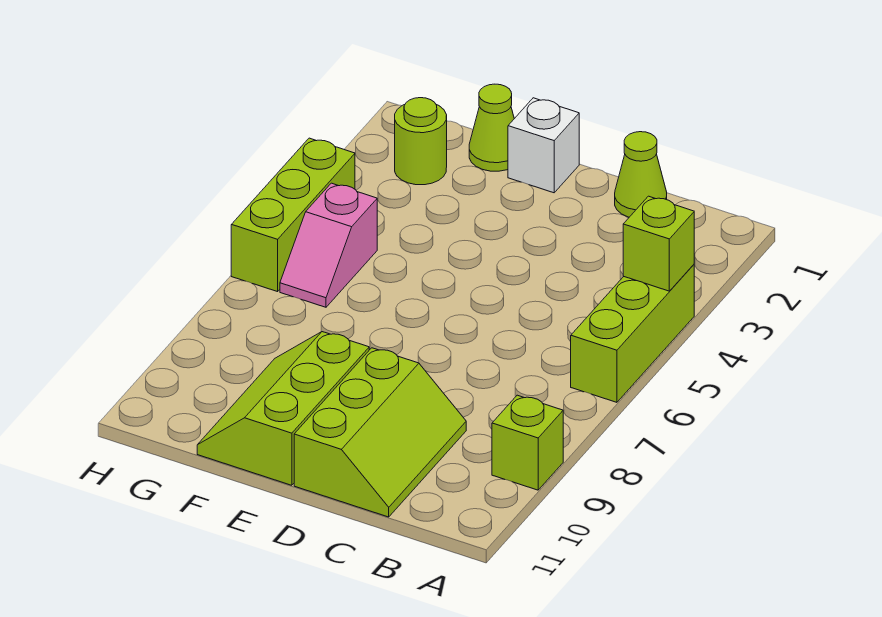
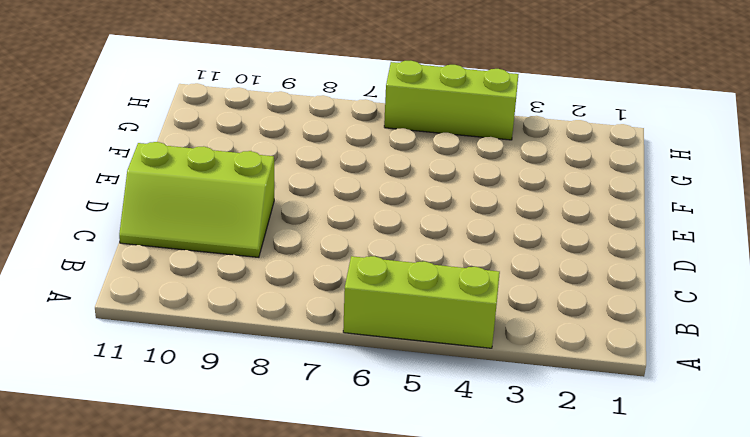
none -> lime brick A9 level 1
none -> lime cone C1 level 1

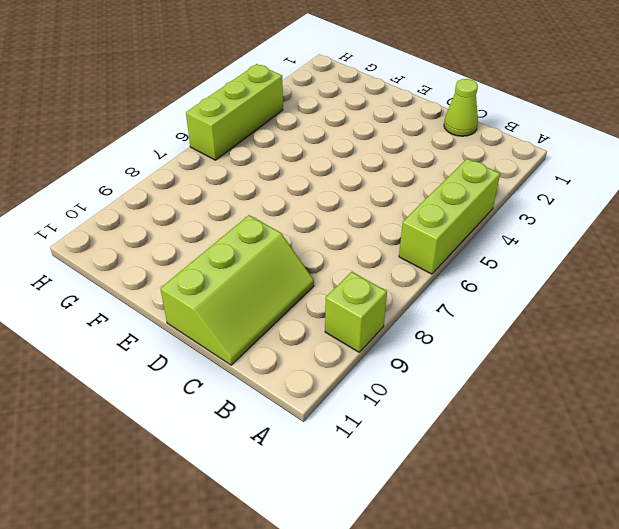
none -> white brick E1 level 1
none -> lime slope E9:F11 level 1 top E

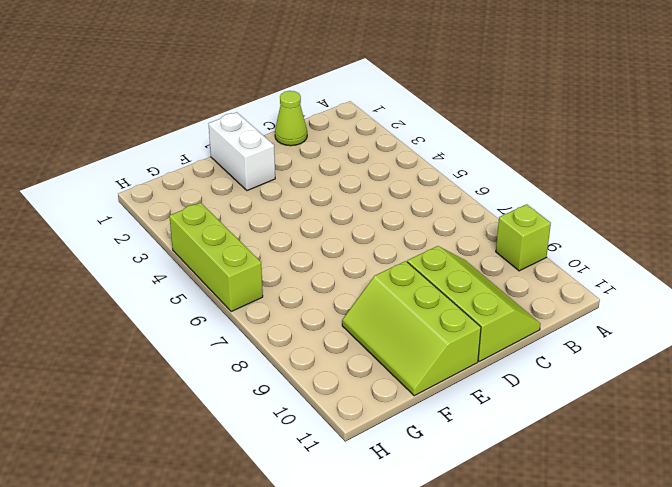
white brick E1:E2 level 1 -> white brick E1 level 1
none -> lime brick A4:A6 level 1
none -> lime cone F1 level 1

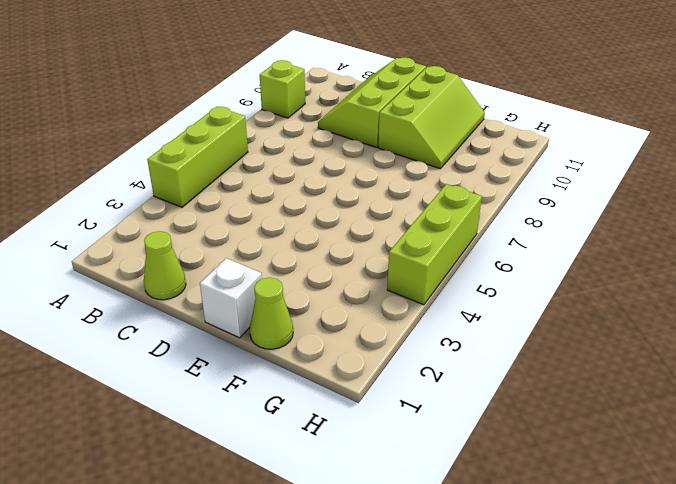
none -> lime round brick G2 level 1
none -> pink slope G5:G6 level 1 top 5

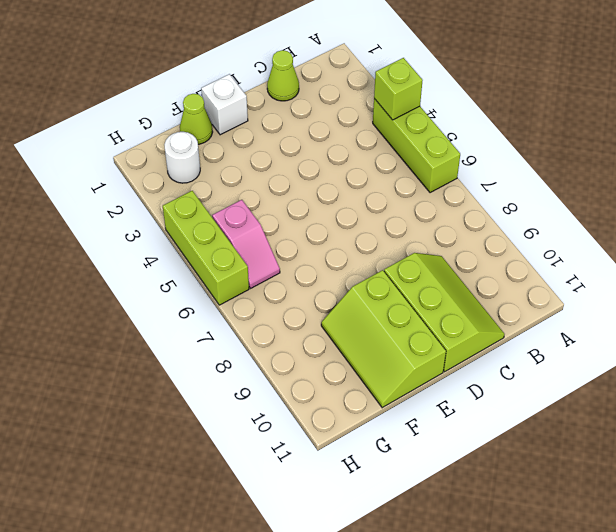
white round brick G2 level 1 -> lime round brick G2 level 1
none -> lime brick A9 level 1

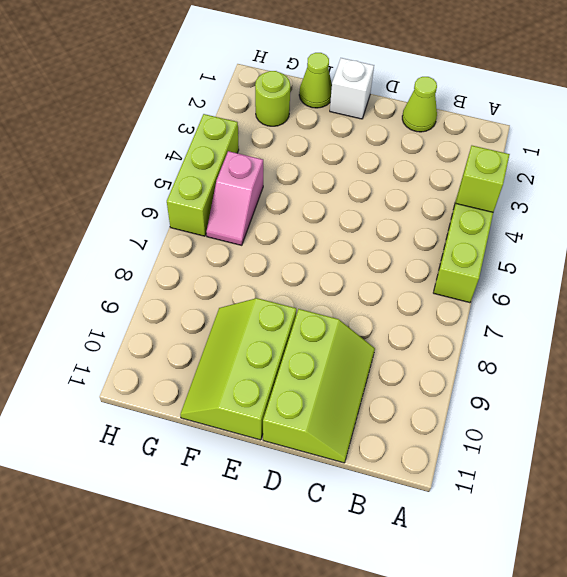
none -> lime brick A9 level 1

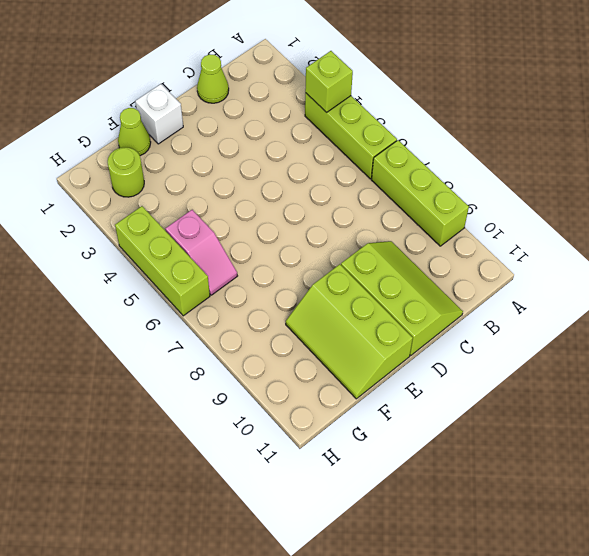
lime brick A7:A9 level 1 -> lime brick A9 level 1

